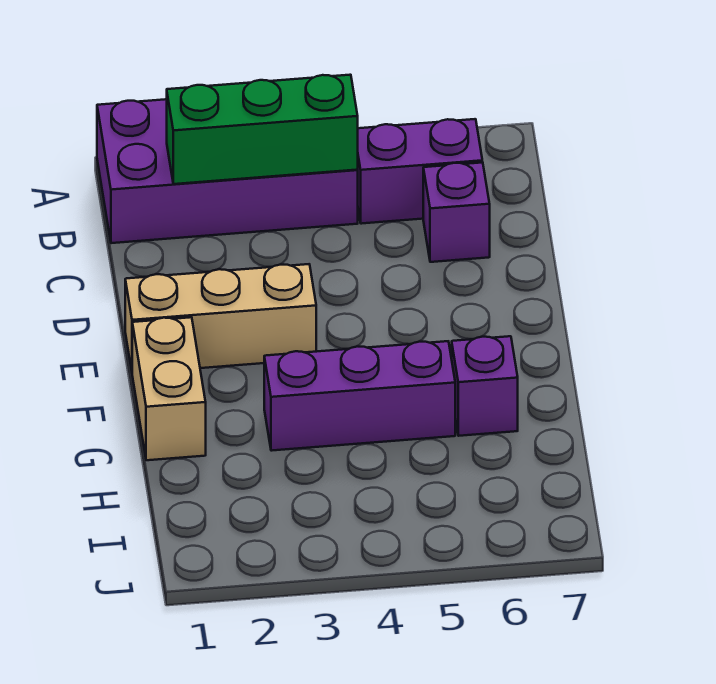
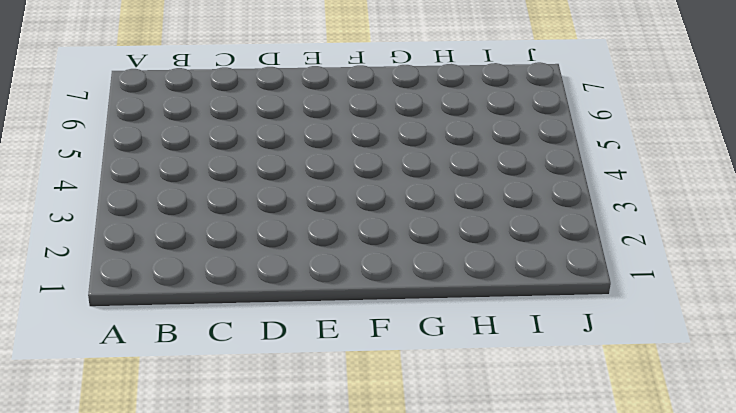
none -> purple brick A1:B4 level 1
none -> purple brick B5:B6 level 1

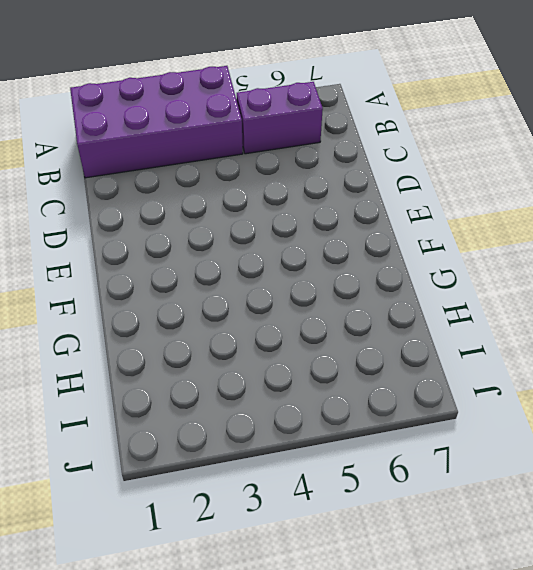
none -> purple brick C6 level 1
none -> tan brick E1:E3 level 1

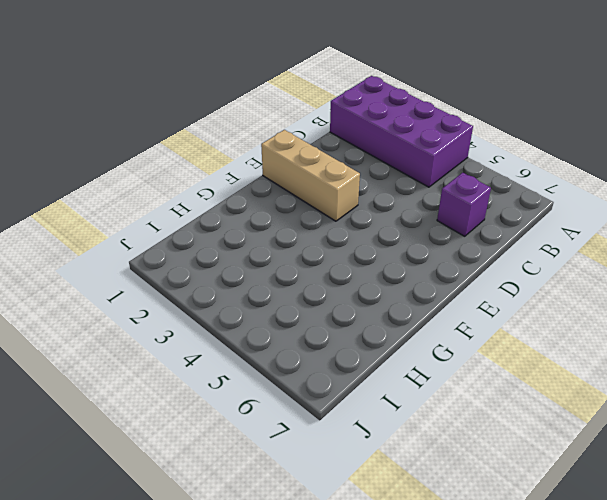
none -> purple brick B5:B6 level 1
none -> tan brick F1:G1 level 1

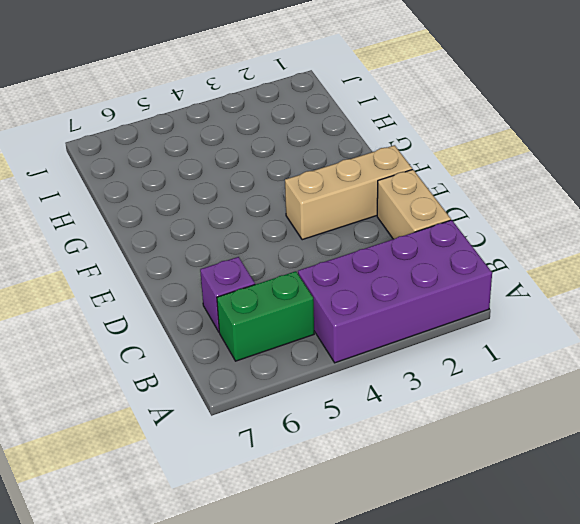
green brick B5:B6 level 1 -> purple brick B5:B6 level 1
tan brick C1:D1 level 1 -> tan brick F1:G1 level 1
none -> purple brick G3:G5 level 1
none -> purple brick G6 level 1

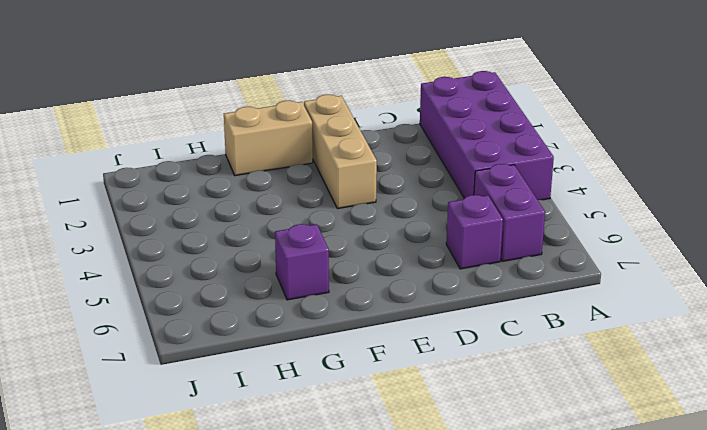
none -> purple brick G3:G5 level 1
none -> green brick B2:B4 level 2

